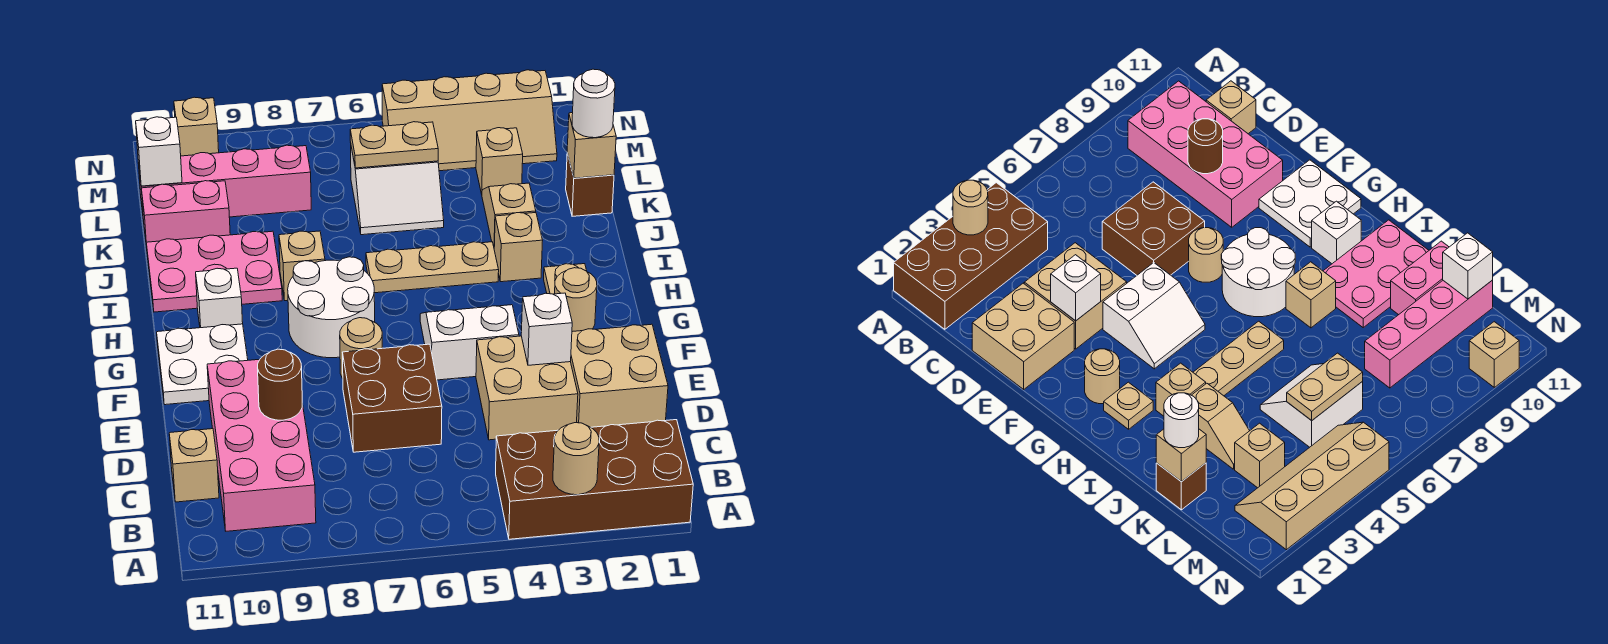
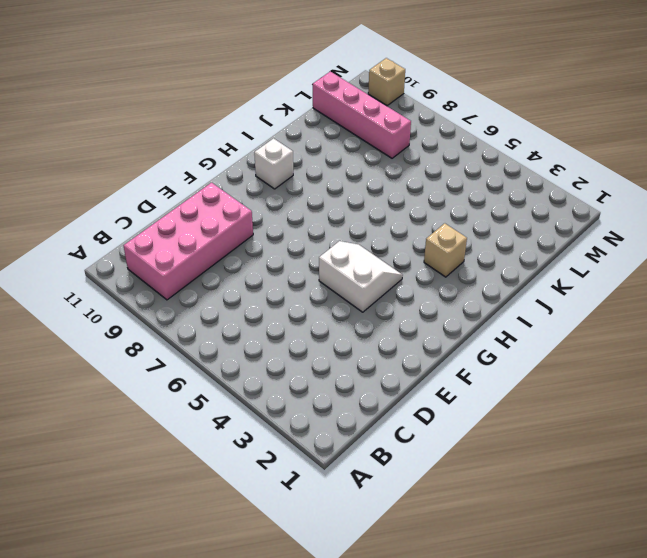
none -> brown brick A1:B4 level 1
none -> tan brick C11 level 1
none -> tan brick D1:E2 level 1
none -> tan brick D3:E4 level 1

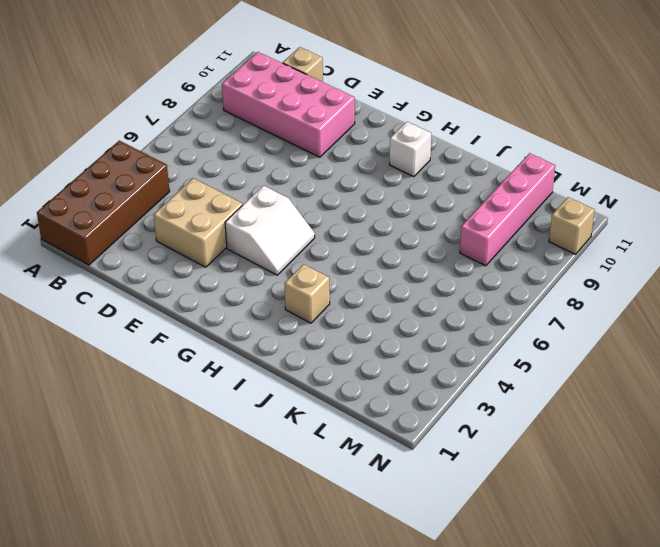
none -> tan brick D1:E2 level 1
none -> brown brick D6:E7 level 1
none -> tan round brick F7 level 1
none -> white plate F10:G11 level 1

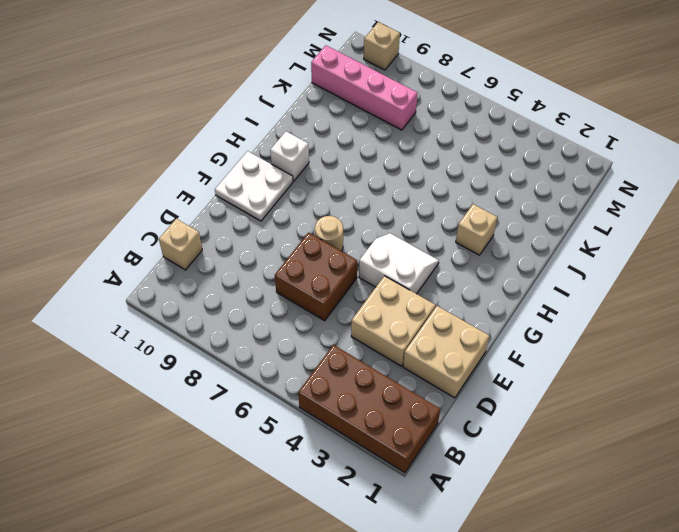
none -> pink brick B9:E10 level 1
none -> tan round brick G2 level 1
none -> white round brick G7:H8 level 1
none -> tan plate H2 level 1

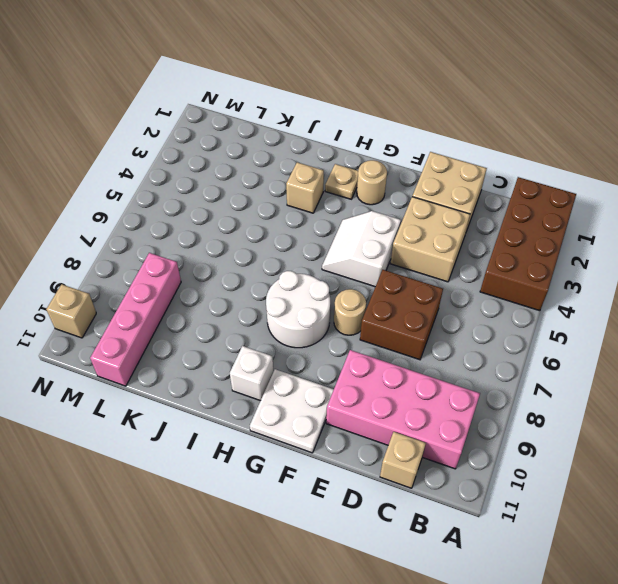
none -> tan plate I4:I6 level 1
none -> tan brick I8 level 1
none -> pink plate I9:J11 level 1
none -> tan slope J3:K3 level 1 top J

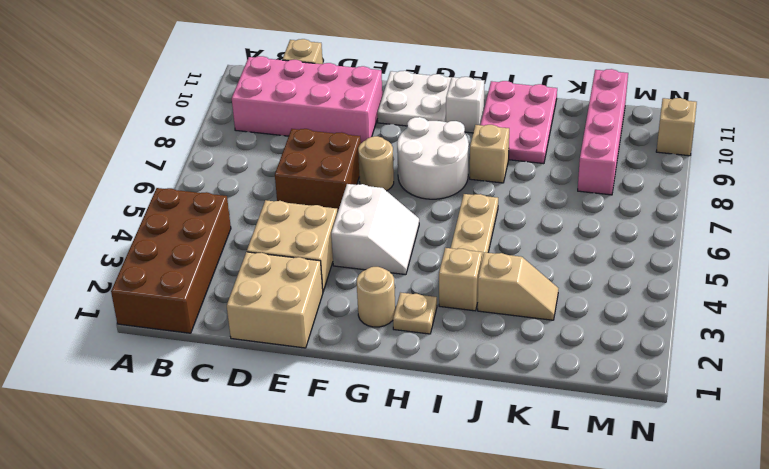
none -> brown brick K1 level 1
none -> white slope K5:L6 level 1 top L
none -> pink brick K10:K11 level 1
none -> tan brick L3 level 1

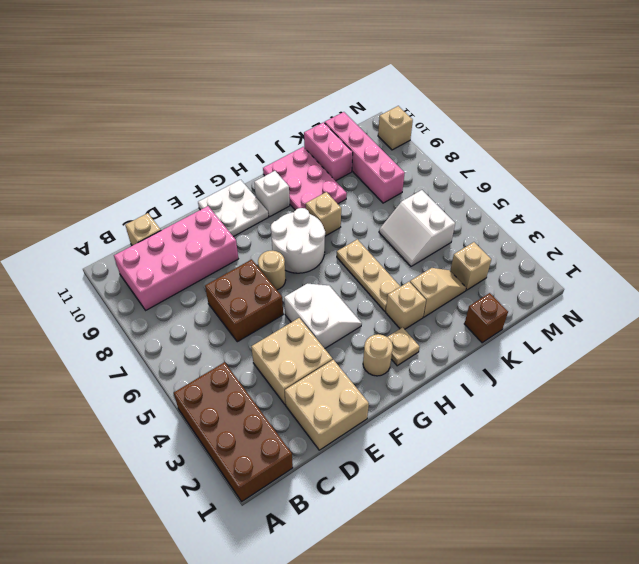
none -> tan slope M2:N5 level 1 top N
none -> tan round brick A3 level 2
none -> brown round brick D9 level 2
none -> white brick E3 level 2

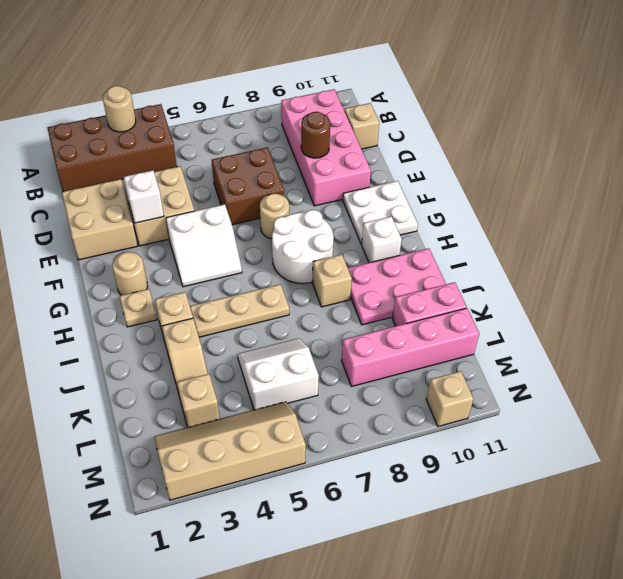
none -> brown brick K1 level 1
none -> tan brick K1 level 2
none -> tan plate L5:L6 level 2
none -> white brick L11 level 2

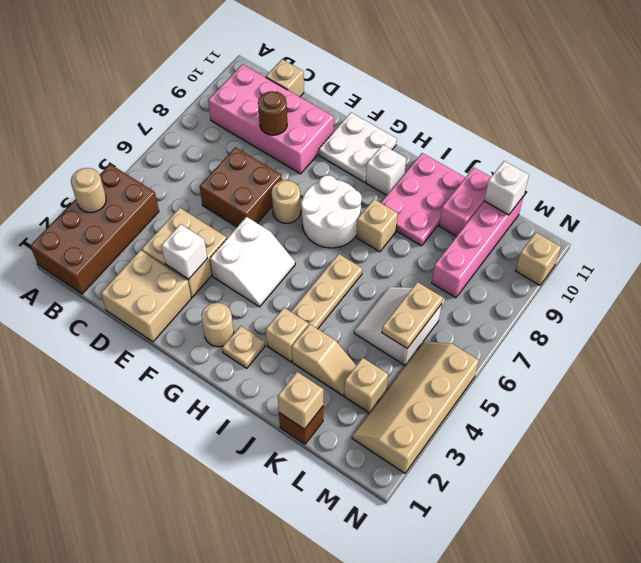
none -> white round brick K1 level 3

